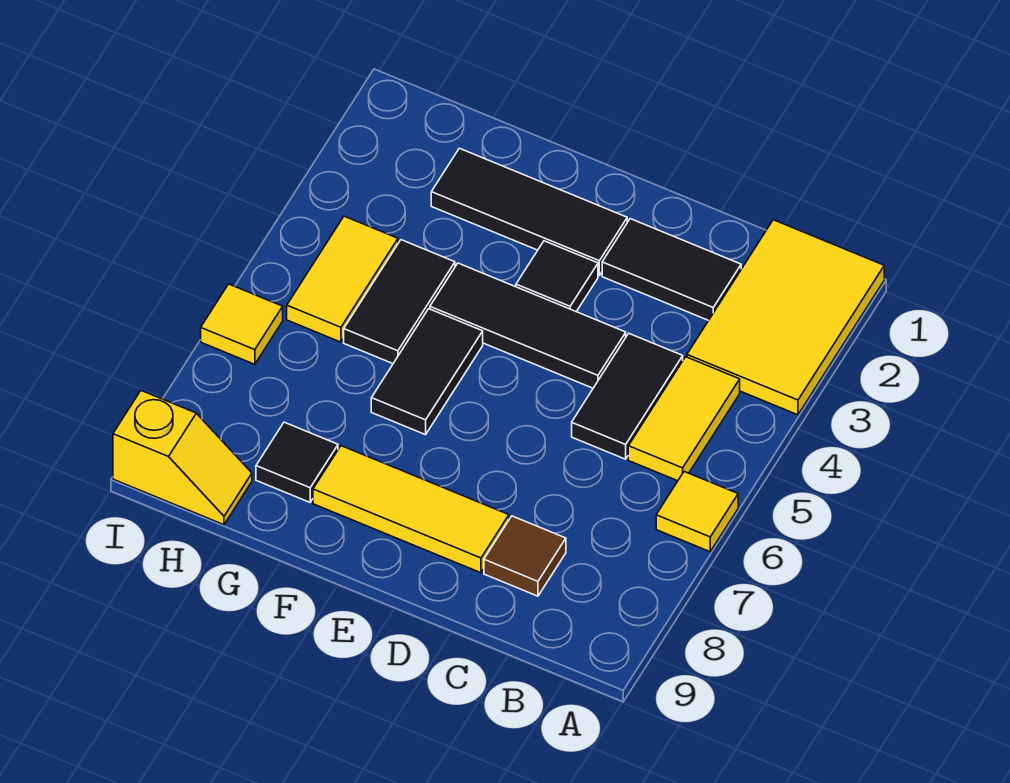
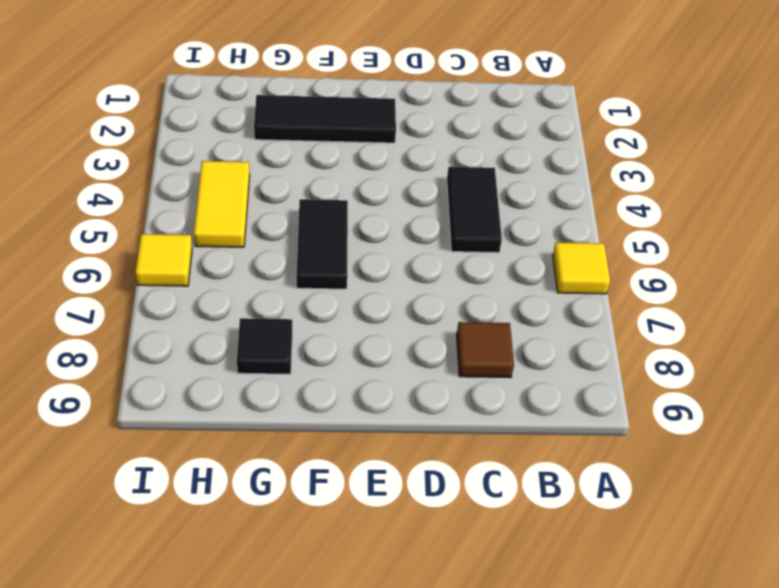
none -> yellow tile A1:B3 level 1
none -> yellow tile B4:B5 level 1
none -> black tile C2:D2 level 1

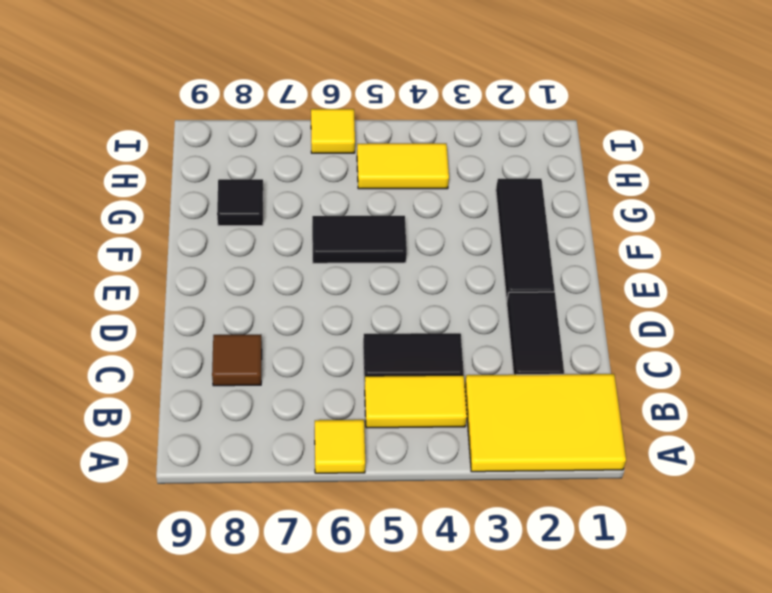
none -> black tile D4:F4 level 1
none -> yellow tile D8:F8 level 1
none -> black tile E3 level 1

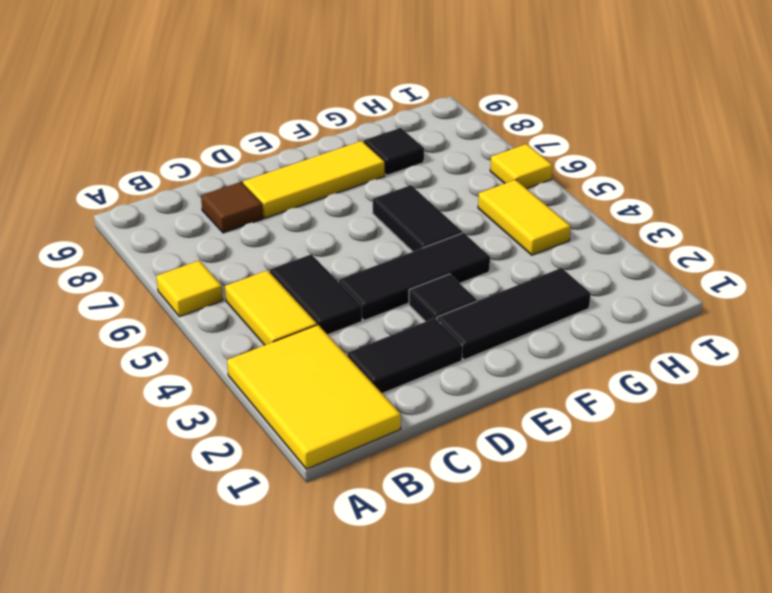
none -> black tile G4:G5 level 1
none -> yellow slope H9:I9 level 1 top I

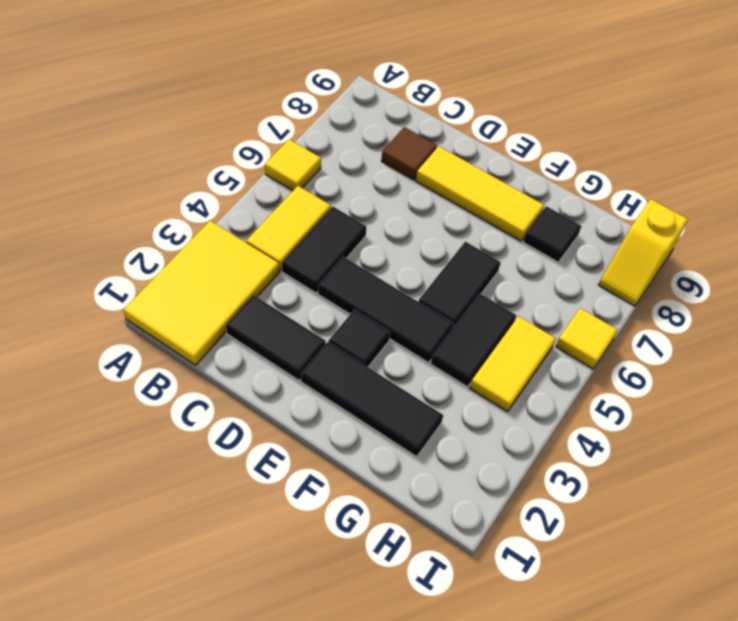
yellow slope I8:I9 level 1 top 9 -> yellow slope H9:I9 level 1 top I

